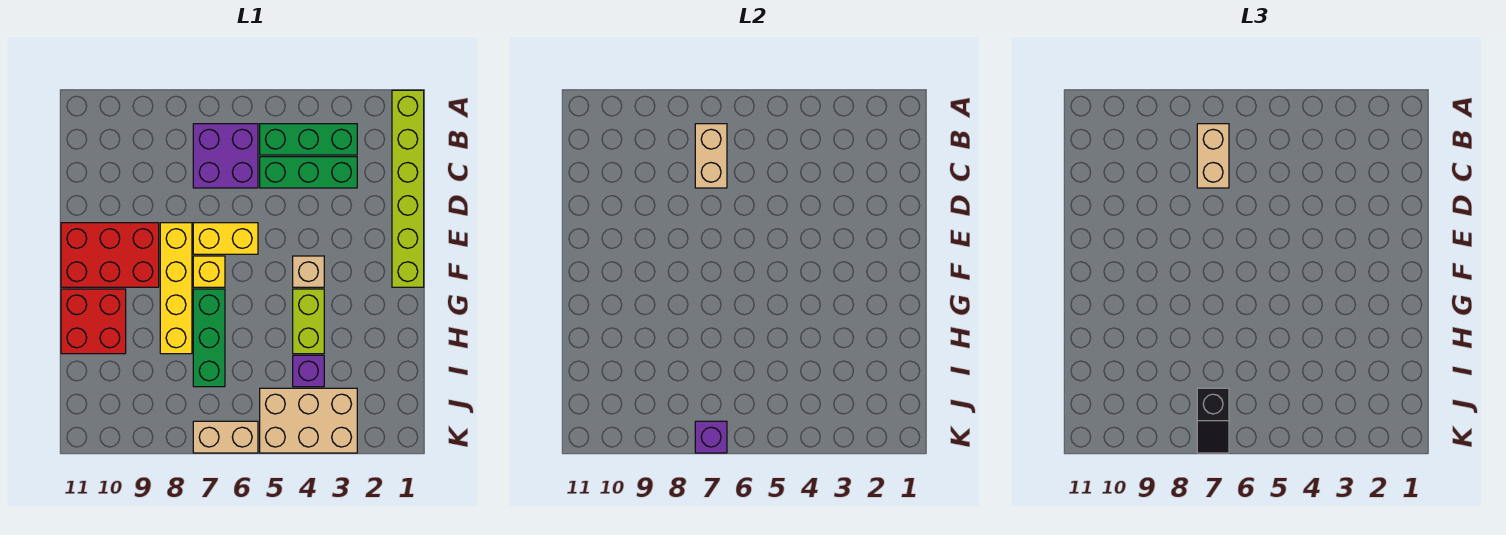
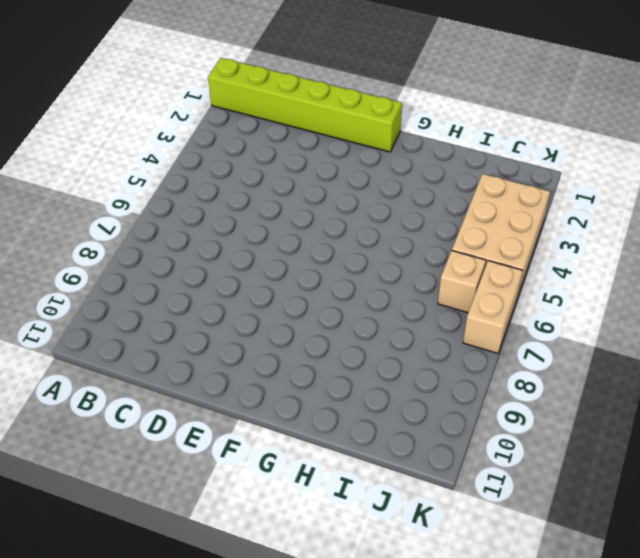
tan brick J6 level 1 -> tan brick F4 level 1
none -> green brick B3:B5 level 1
none -> purple brick B6:C7 level 1
none -> green brick C3:C5 level 1

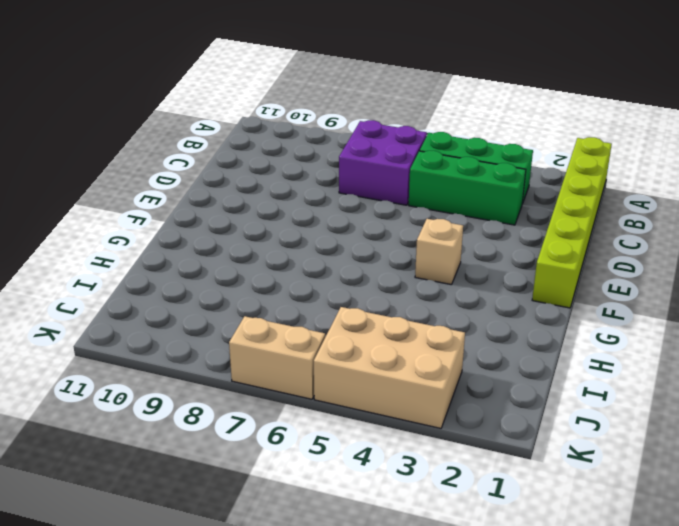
none -> yellow brick E6:E7 level 1
none -> yellow brick E8:H8 level 1
none -> red brick E9:F11 level 1

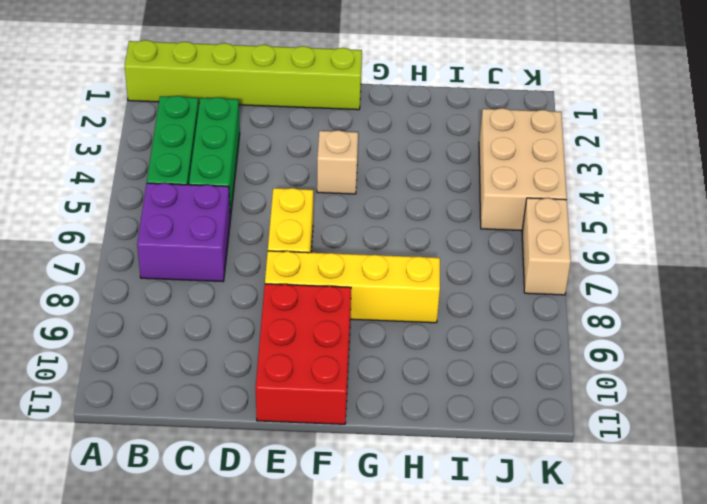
none -> yellow brick F7 level 1
none -> lime brick G4:H4 level 1
none -> green brick G7:I7 level 1

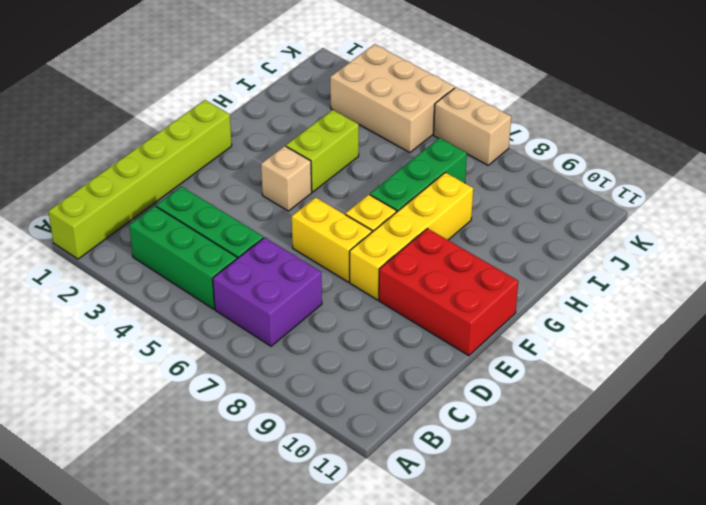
none -> red brick G10:H11 level 1
none -> purple brick I4 level 1
none -> tan brick B7:C7 level 2

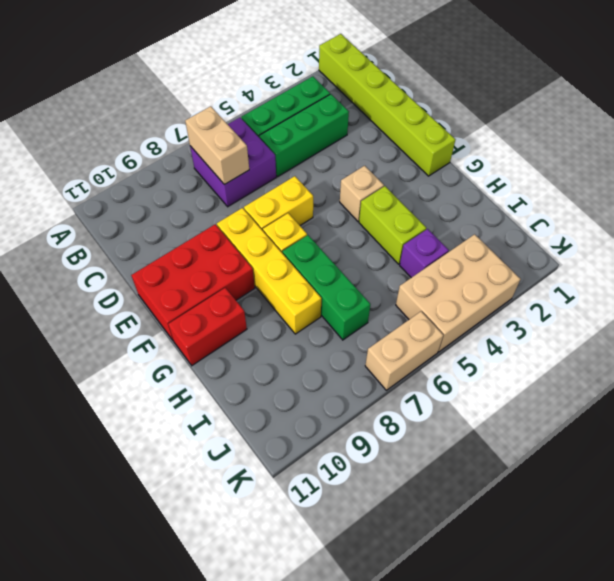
red brick G10:G11 level 1 -> red brick G10:H11 level 1
none -> purple brick K7 level 2
none -> tan brick B7:C7 level 3
none -> black slope J7:K7 level 3 top J

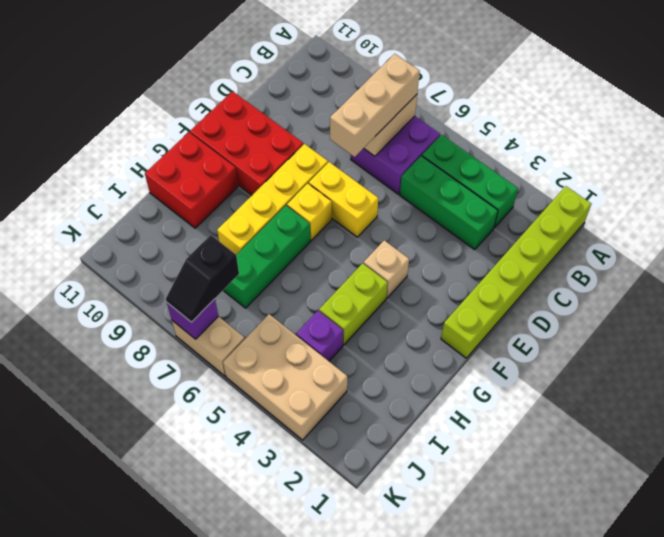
tan brick B7:D7 level 3 -> tan brick B7:C7 level 3

